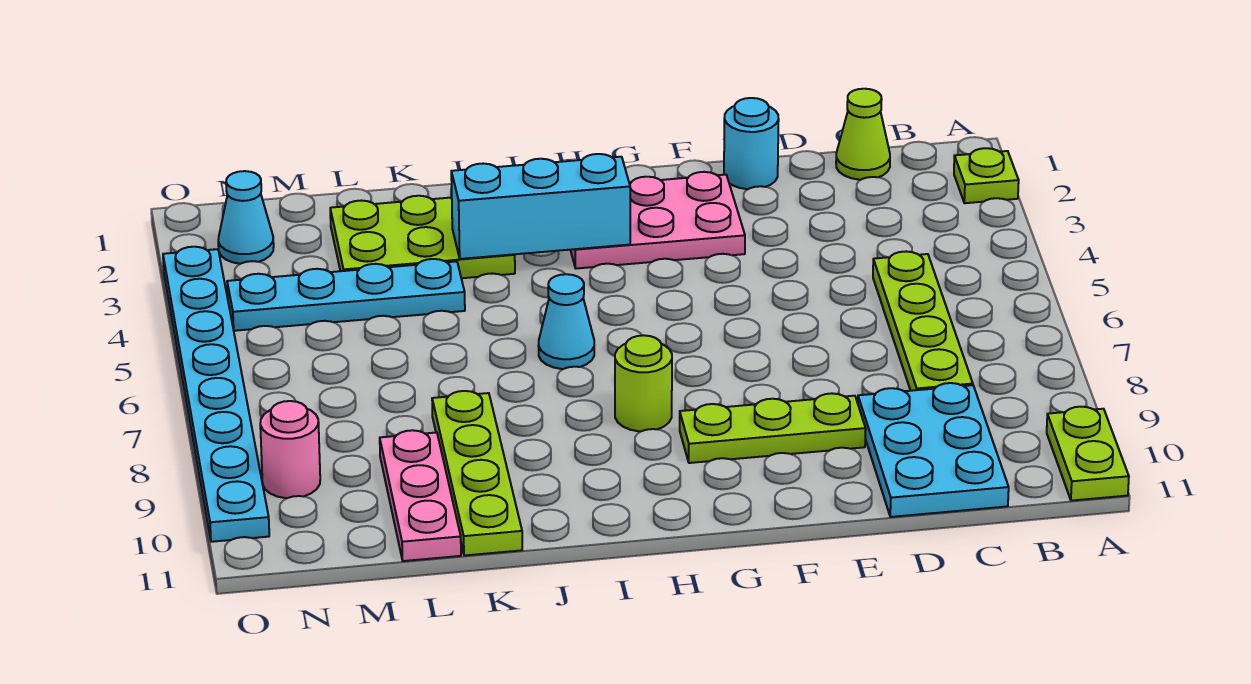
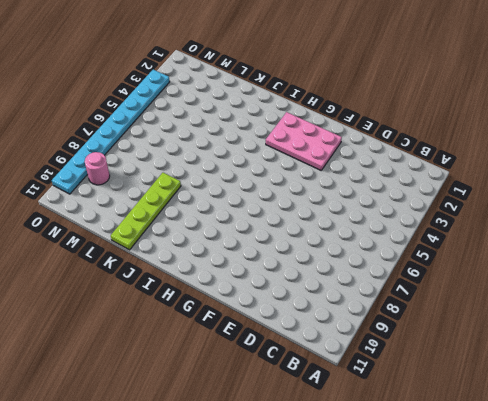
none -> lime plate A2 level 1
none -> lime plate A10:A11 level 1
none -> lime cone C1 level 1

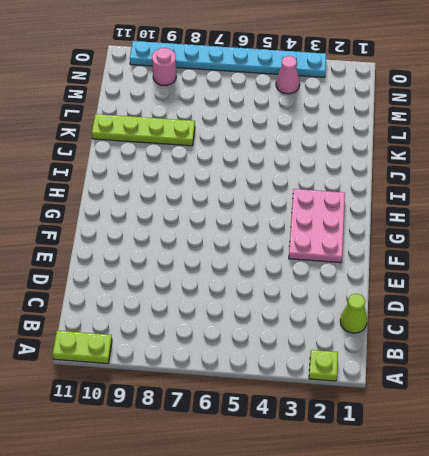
pink cone N4 level 1 -> cyan plate K4:N4 level 1
none -> lime plate C5:C8 level 1
none -> cyan plate C9:D11 level 1
none -> cyan round brick E1 level 1

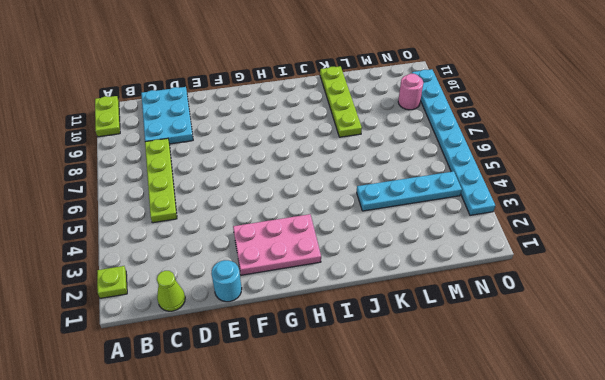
none -> lime plate E9:G9 level 1
none -> lime round brick H8 level 1
none -> cyan cone I6 level 1

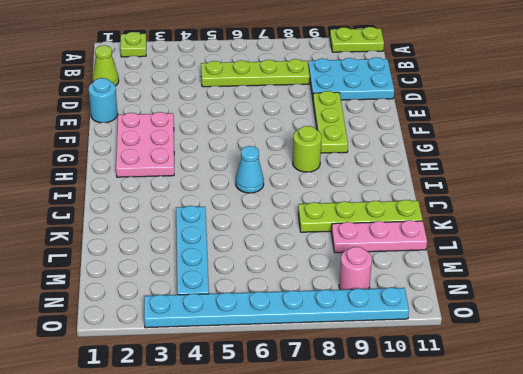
none -> lime plate J2:L3 level 1
none -> cyan cone N2 level 1
none -> cyan brick H3:J3 level 2

